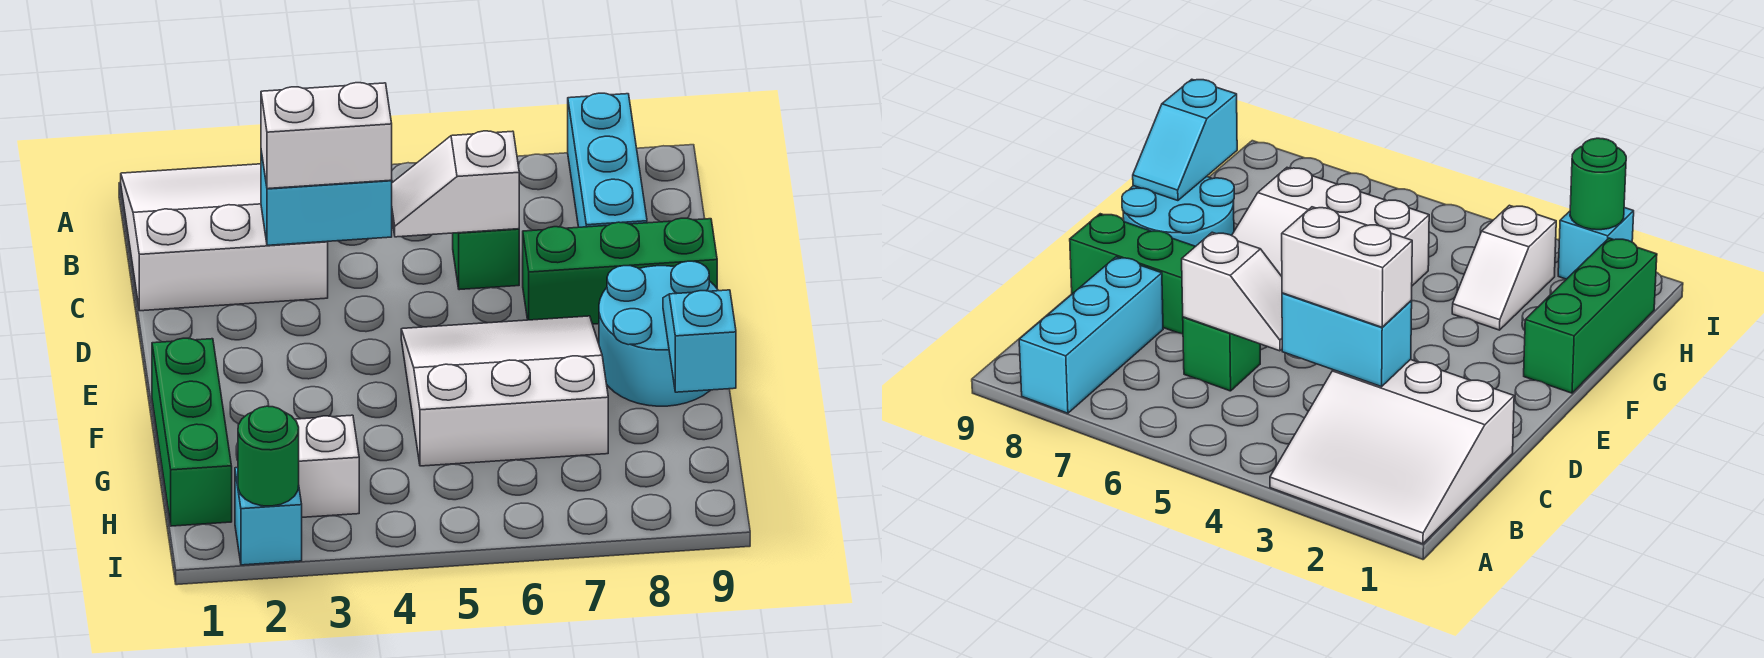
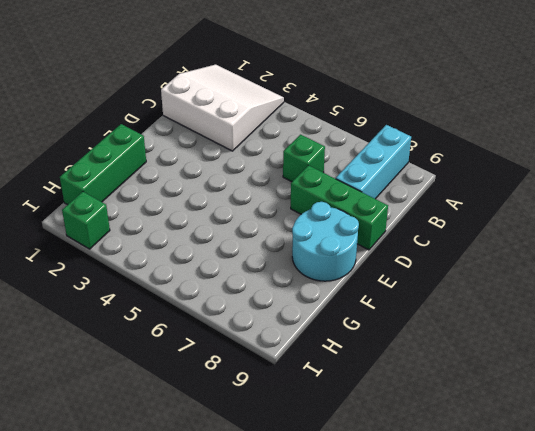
green brick I2 level 1 -> cyan brick I2 level 1
none -> white slope E5:G7 level 1 top G
none -> white slope G3:H3 level 1 top H
none -> cyan brick C3:C4 level 2

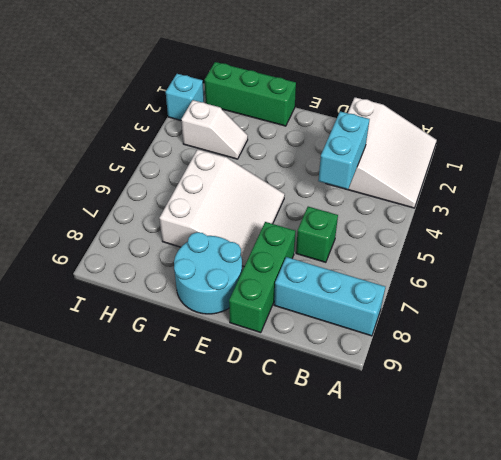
none -> white slope C5:C6 level 2 top 6
none -> cyan slope F9:G9 level 2 top G
none -> green round brick I2 level 2

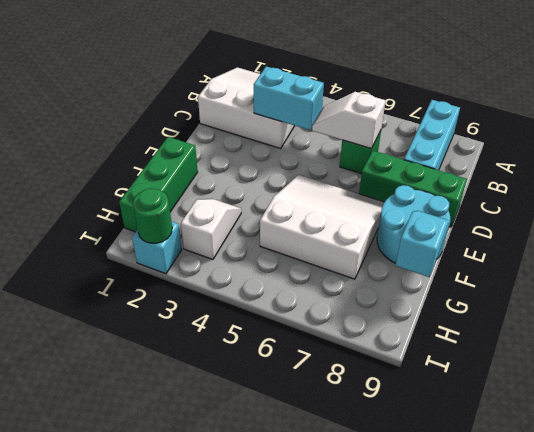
none -> white brick C3:C4 level 3

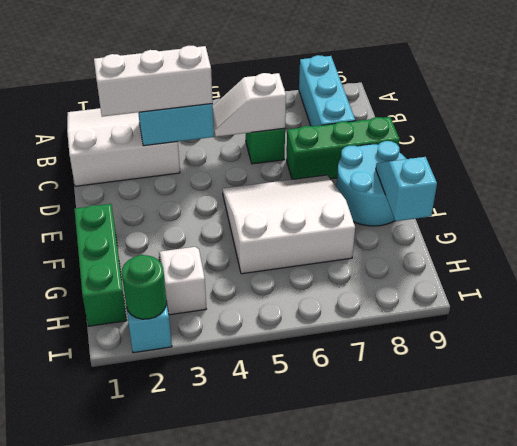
white brick C2:C4 level 3 -> white brick C3:C4 level 3

